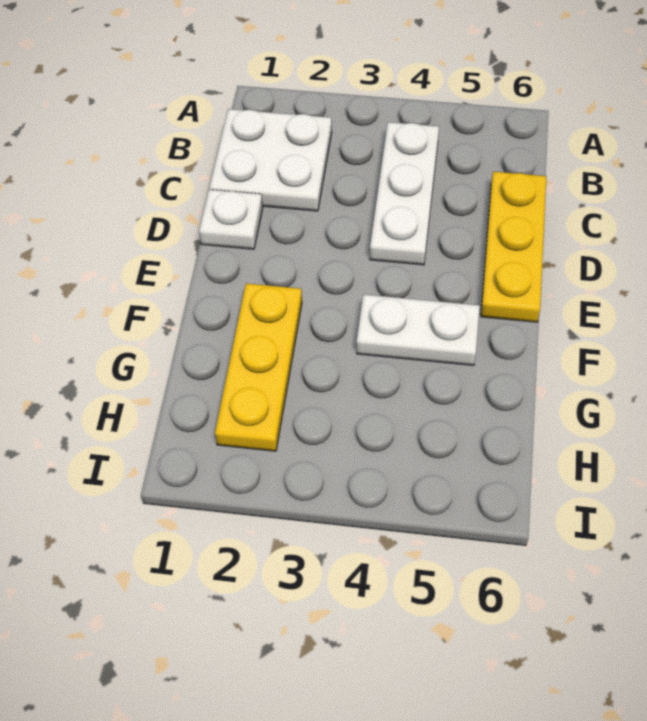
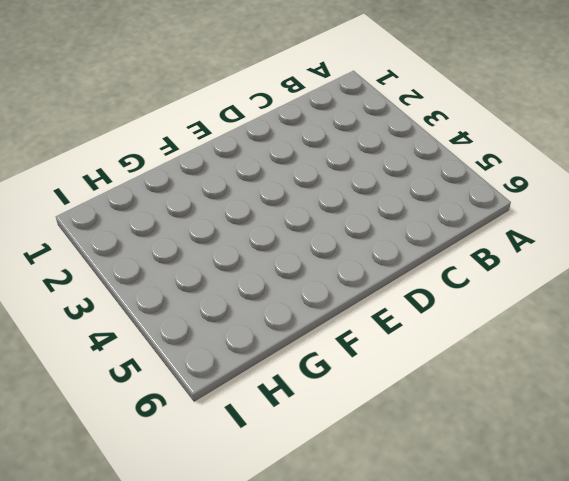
none -> white plate B1:C2 level 1
none -> white plate B4:D4 level 1

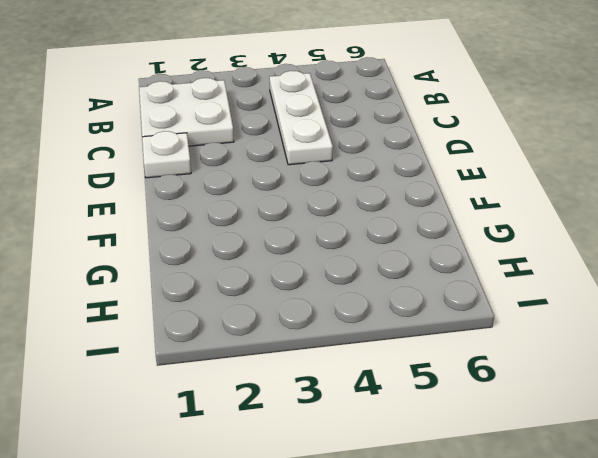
none -> yellow plate C6:E6 level 1
none -> yellow plate F2:H2 level 1

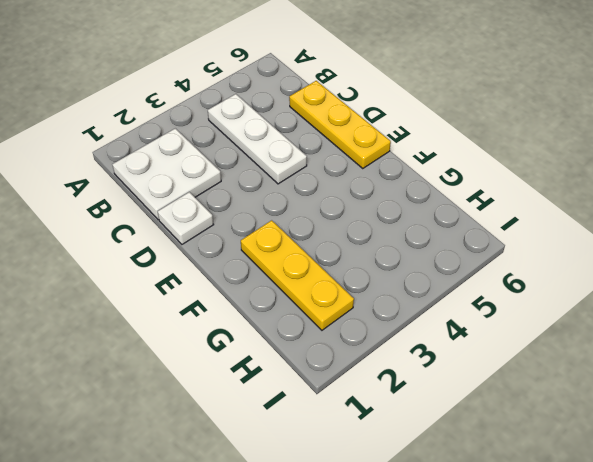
none -> white plate F4:F5 level 1

